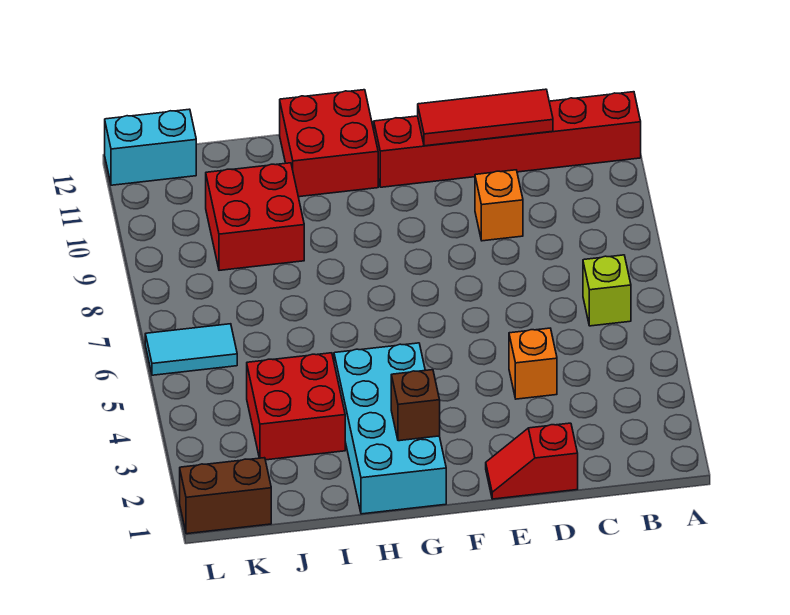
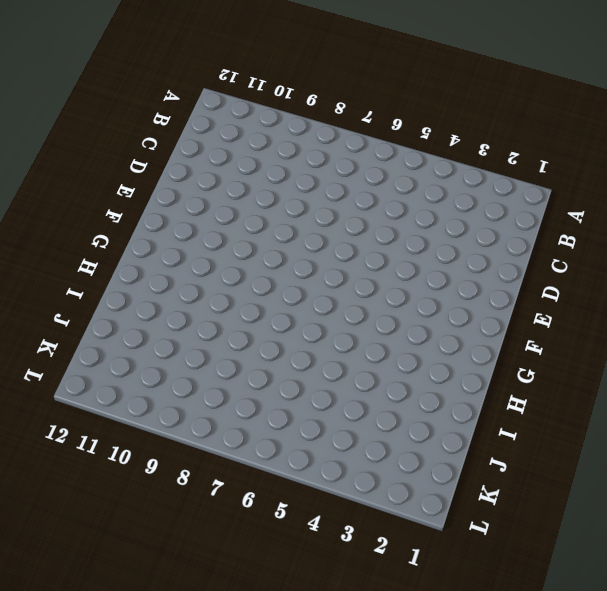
none -> red brick A11:F11 level 1
none -> lime brick B6 level 1
none -> red slope D1:E1 level 1 top D

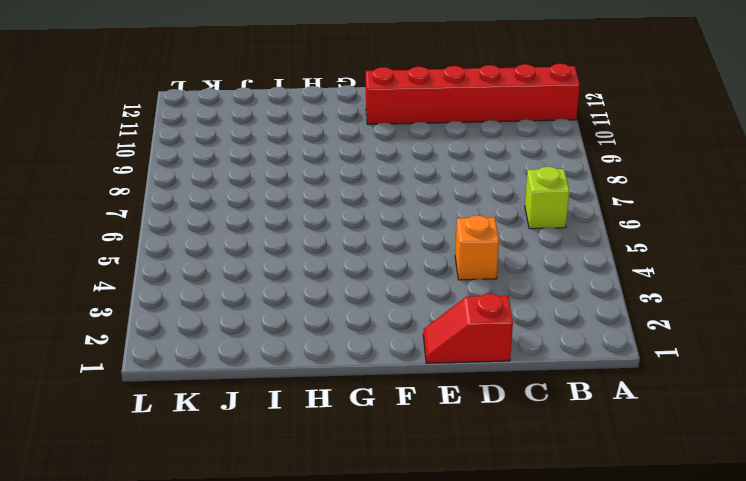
none -> orange brick D9 level 1
none -> cyan brick G1:H4 level 1
none -> red brick G11:H12 level 1

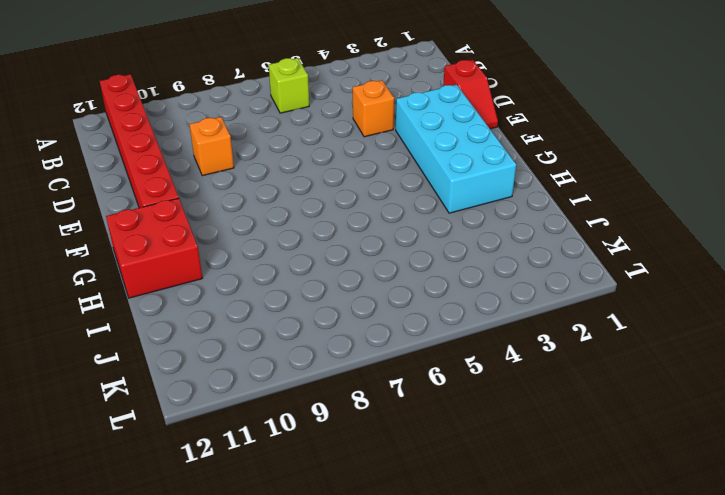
cyan brick E2:H3 level 1 -> cyan brick G1:H4 level 1
none -> red brick I3:J4 level 1
none -> red brick I9:J10 level 1
none -> brown brick K1:L1 level 1

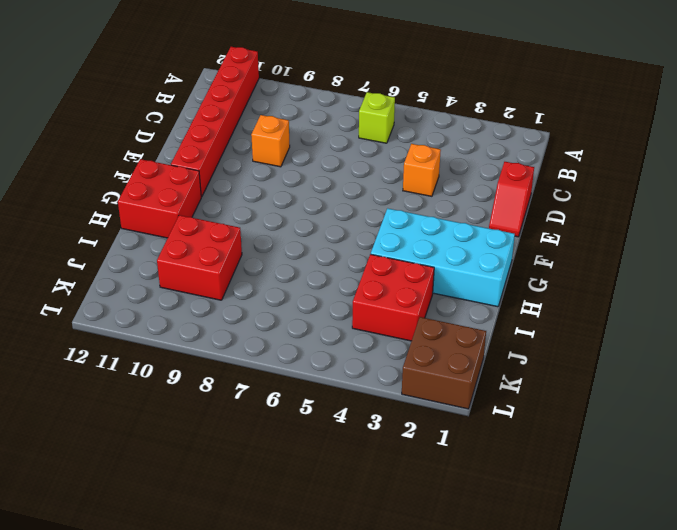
brown brick K1:L2 level 1 -> brown brick K1:L1 level 1
none -> cyan tile K6:L6 level 1
none -> cyan brick K12:L12 level 1
none -> red tile C11:E11 level 2

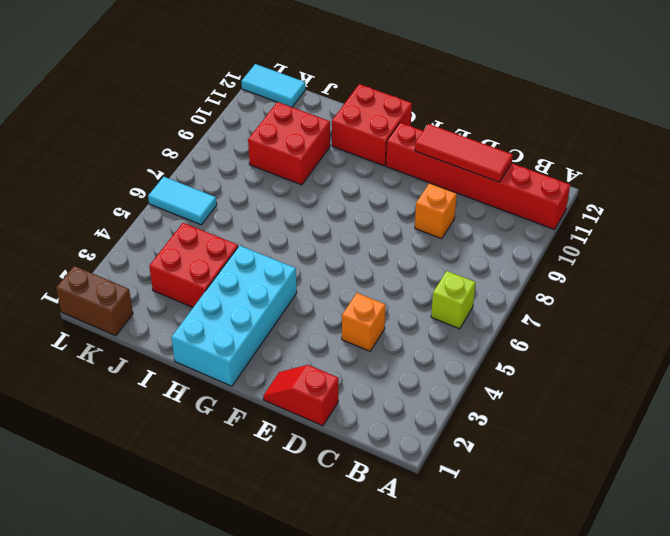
cyan tile K12:L12 level 1 -> cyan brick K12:L12 level 1
none -> brown brick G2 level 2

